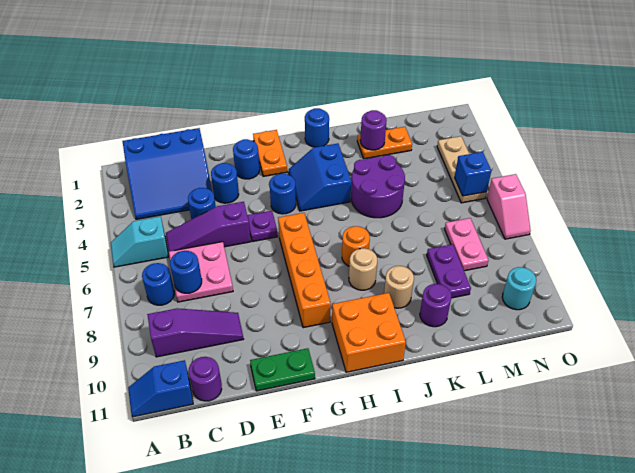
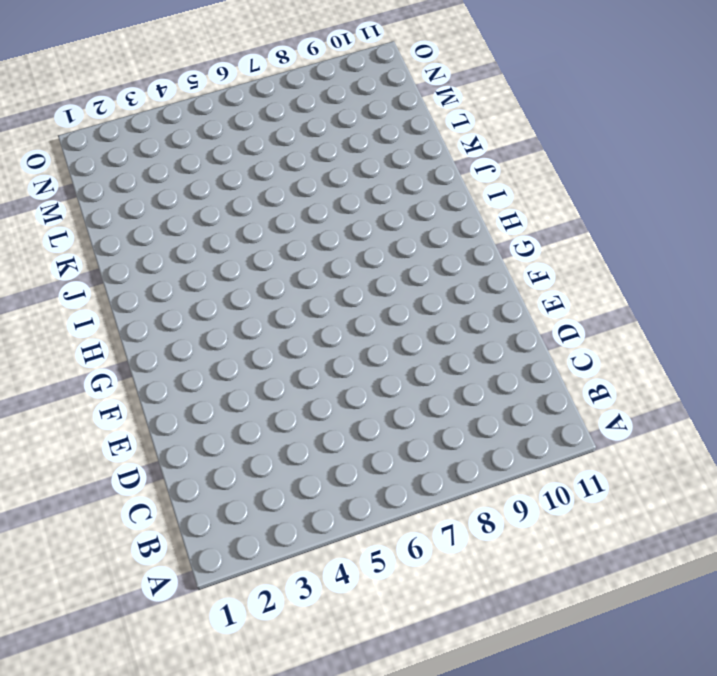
none -> cyan slope A5:B5 level 1 top B
none -> blue slope A11:B11 level 1 top B
none -> blue slope B1:D3 level 1 top 1
none -> blue round brick B7 level 1

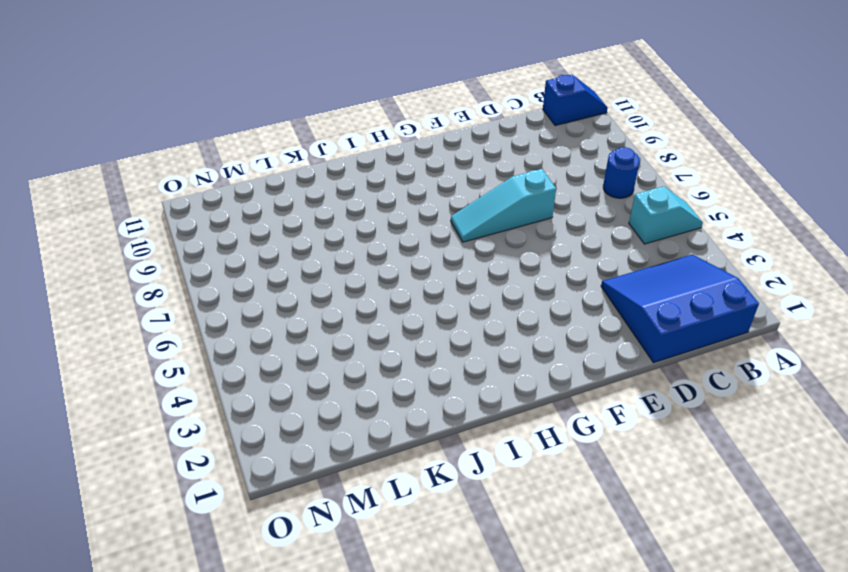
cyan slope E7:G7 level 1 top E -> orange brick G6:G9 level 1
none -> purple slope B9:D9 level 1 top B
none -> purple slope C5:E5 level 1 top E
none -> pink plate C6:D7 level 1
none -> purple round brick C11 level 1

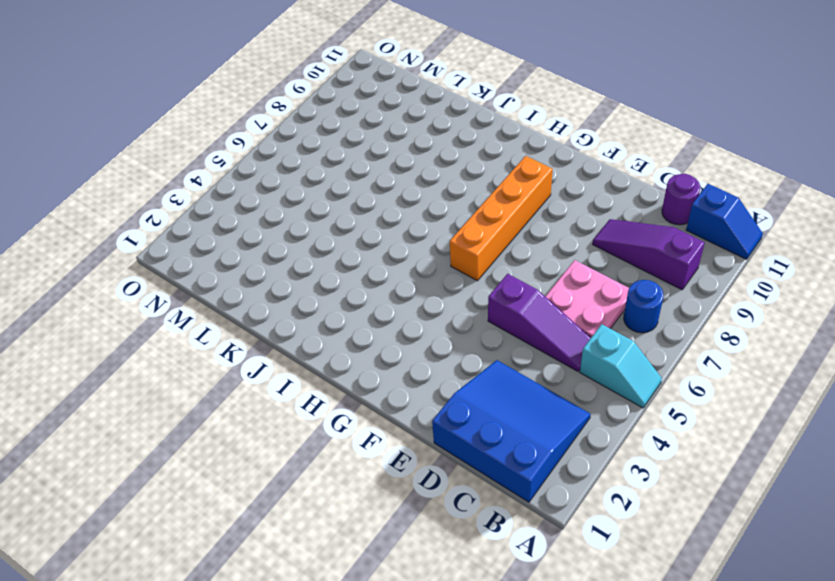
none -> blue round brick D4 level 1
none -> blue round brick E3 level 1
none -> green plate E11:F11 level 1
none -> blue round brick F2 level 1

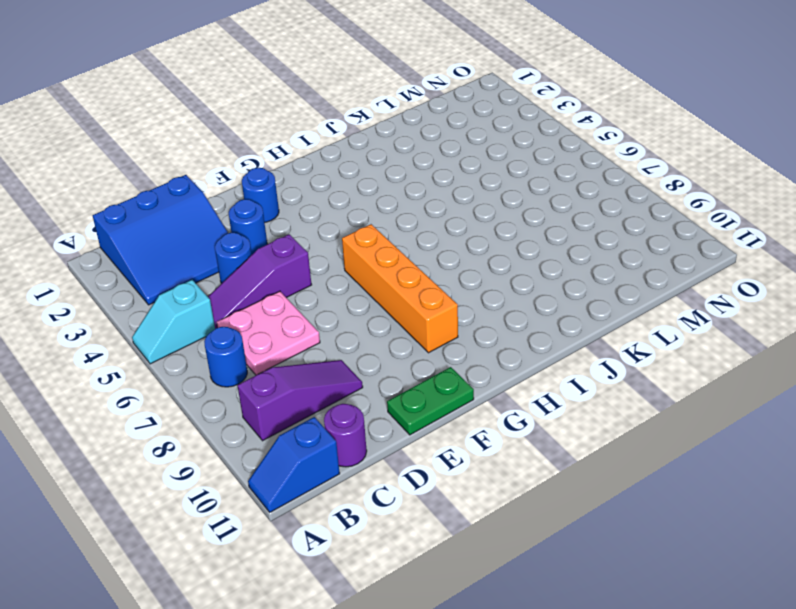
none -> purple plate F5 level 1
none -> orange plate G1:G2 level 1
none -> blue round brick G4 level 1
none -> blue slope H3:I4 level 1 top I

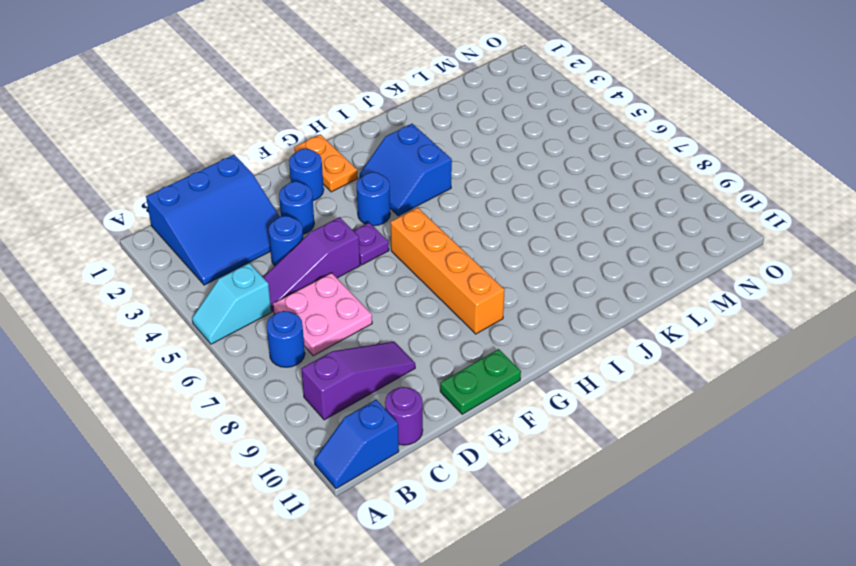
none -> orange brick H10:I11 level 1
none -> blue round brick I1 level 1
none -> orange round brick I7 level 1
none -> tan round brick I8 level 1

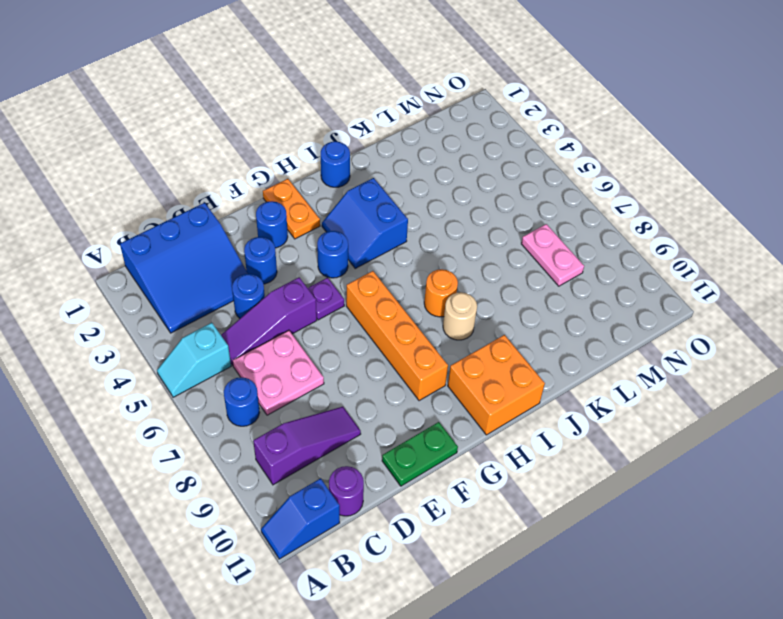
none -> purple round brick J4:K5 level 1
none -> tan round brick J9 level 1
none -> orange plate K2:L2 level 1
none -> purple round brick K10 level 1

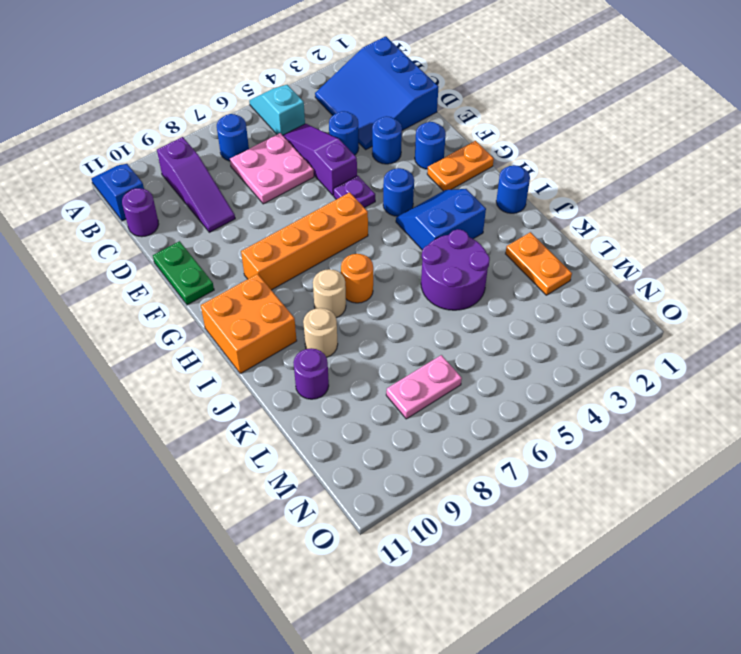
none -> purple plate L8:L9 level 1
none -> tan plate N3:N5 level 1
none -> cyan round brick N10 level 1
none -> pink slope O6:O7 level 1 top 6

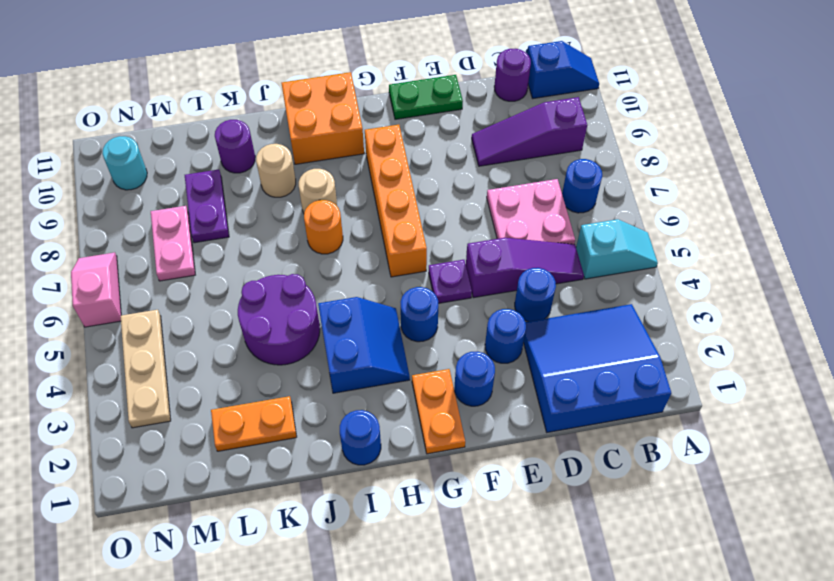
none -> blue round brick C7 level 2
none -> purple round brick K2 level 2
none -> blue brick N5 level 2

